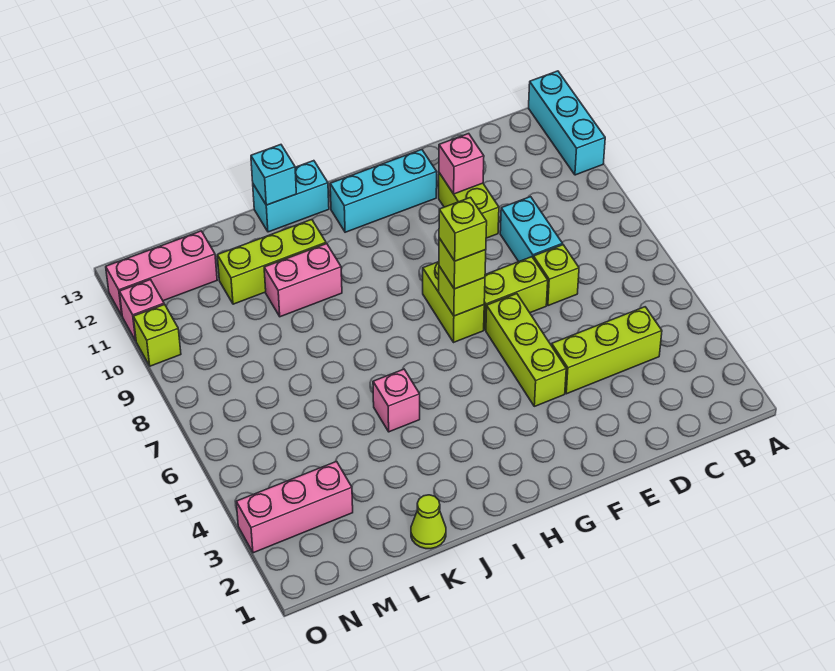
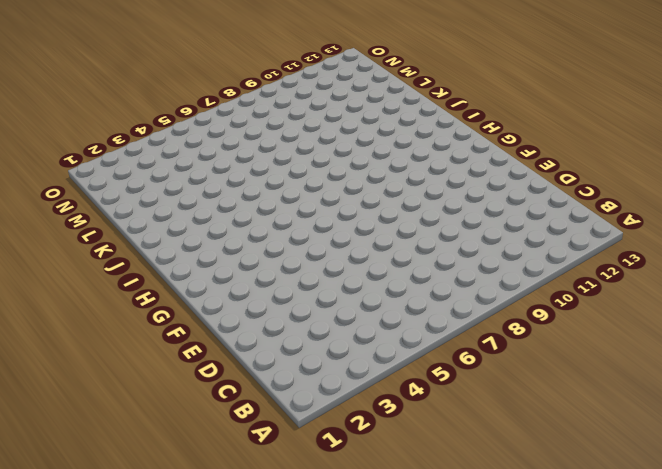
none -> cyan brick A11:A13 level 1
none -> lime brick C4:E4 level 1
none -> lime brick D7 level 1

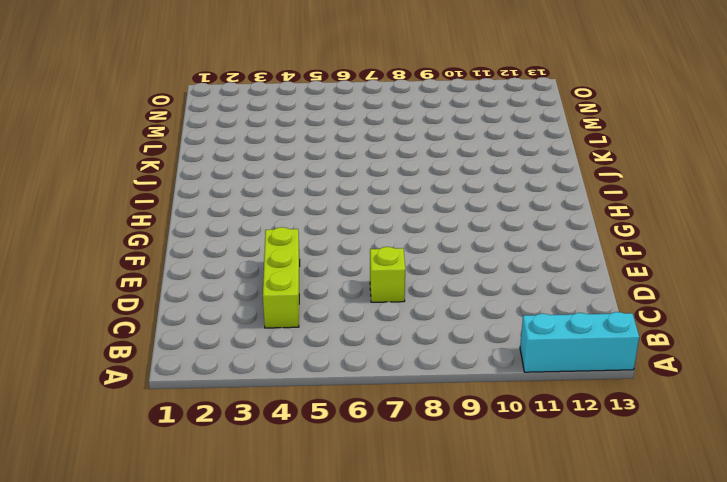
none -> cyan brick D8:D9 level 1
none -> lime brick E7:F7 level 1
none -> lime brick E10:E11 level 1

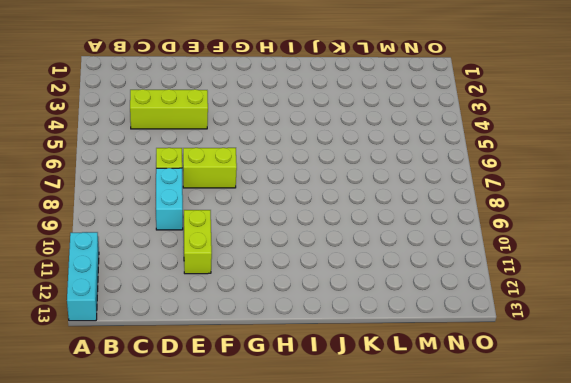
none -> lime brick F4:F6 level 1
none -> cyan brick F12:H12 level 1
none -> lime brick G7:G8 level 1

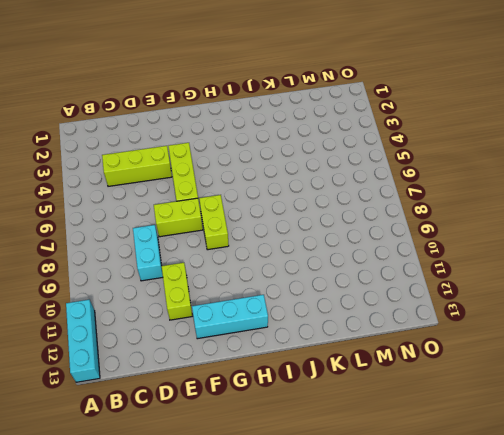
none -> lime brick D7 level 1
none -> cyan brick I13:J13 level 1
none -> pink brick J5 level 1

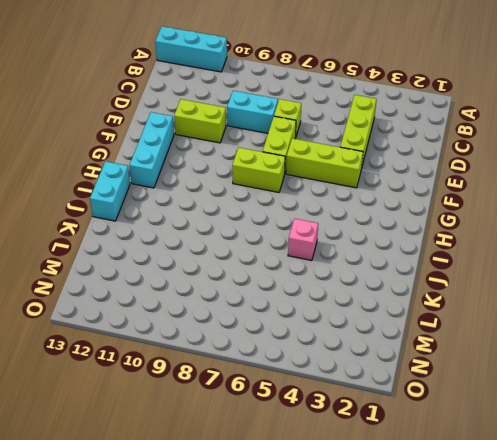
none -> pink brick J10:K10 level 1
none -> lime brick J11:L11 level 1
none -> lime cone K1 level 1

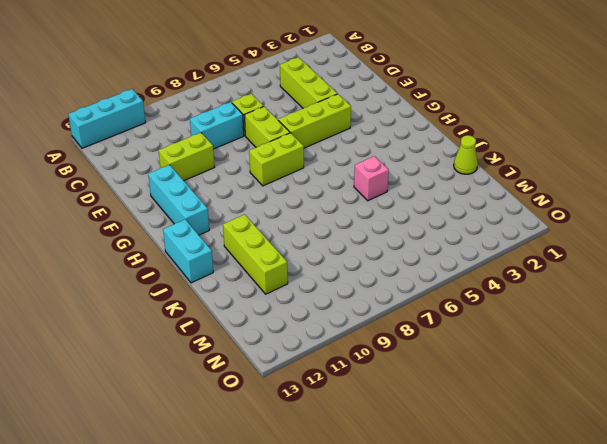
none -> pink brick J10:K10 level 1
none -> pink brick M3:O3 level 1
none -> pink brick M12:O12 level 1

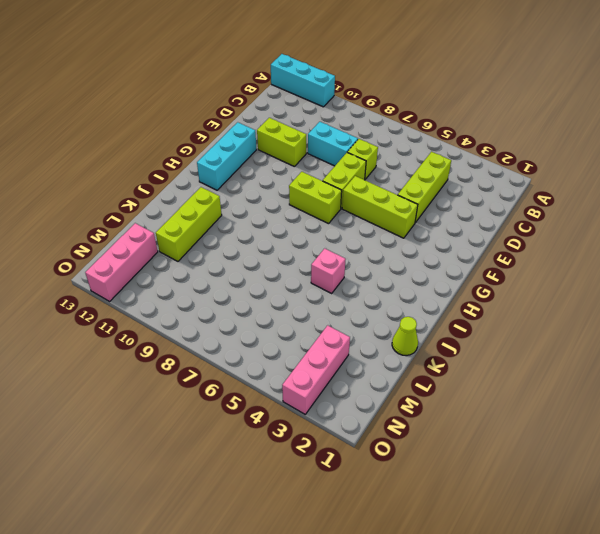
none -> cyan brick I13:J13 level 1
none -> pink brick J10:K10 level 1
none -> lime brick O10 level 1

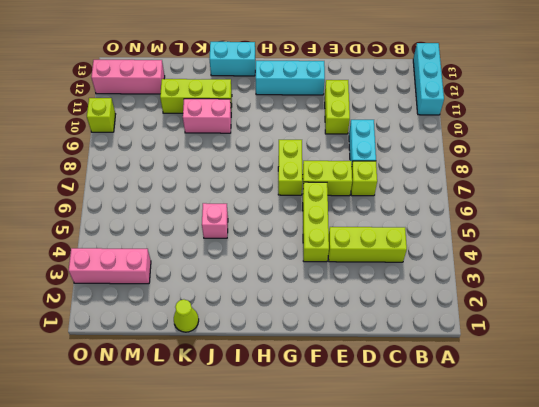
none -> pink brick O11 level 1
none -> pink brick E11 level 2
none -> lime brick G7 level 2

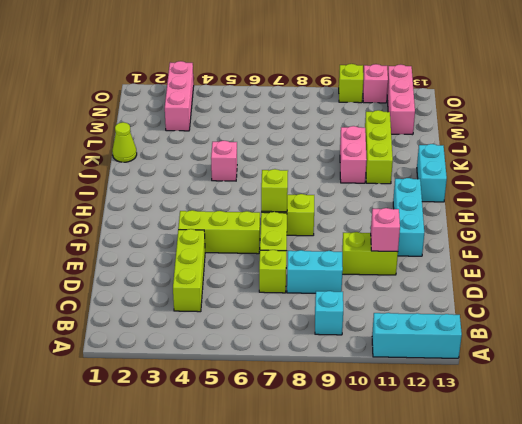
cyan brick B9 level 1 -> cyan brick J13 level 2
none -> lime brick G7 level 3
none -> lime brick G7 level 4

